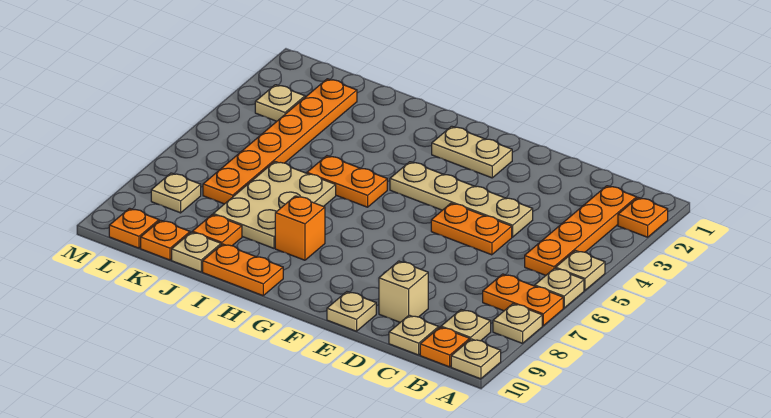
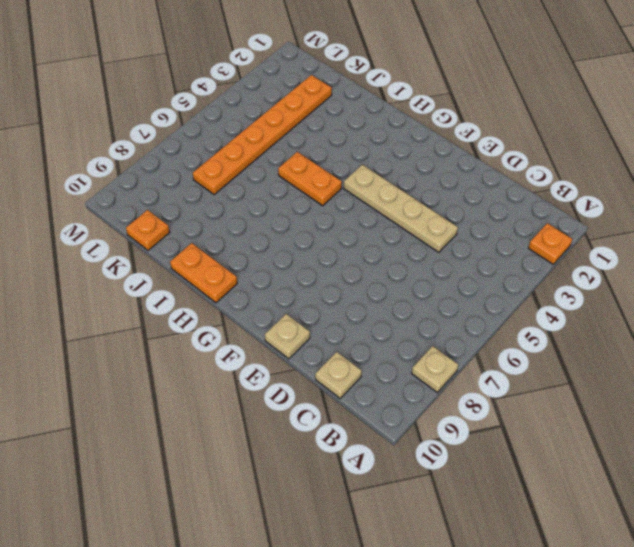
none -> tan plate A5 level 1
none -> tan plate A6 level 1
none -> orange plate A7:B7 level 1

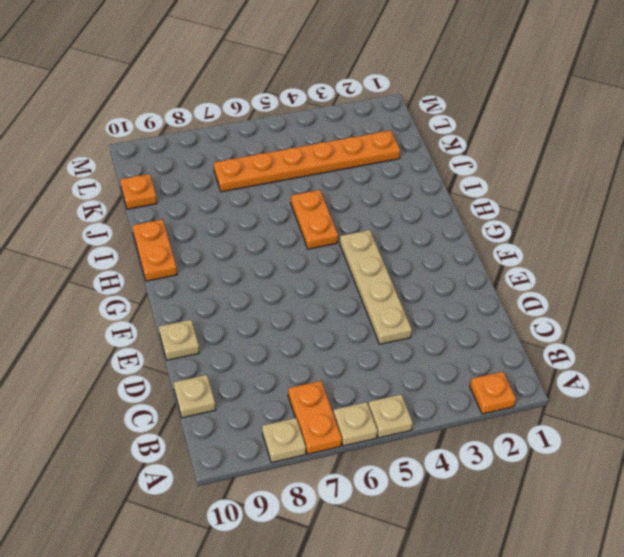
none -> tan plate A10 level 1
none -> orange plate B2:B5 level 1
none -> tan plate B9 level 1

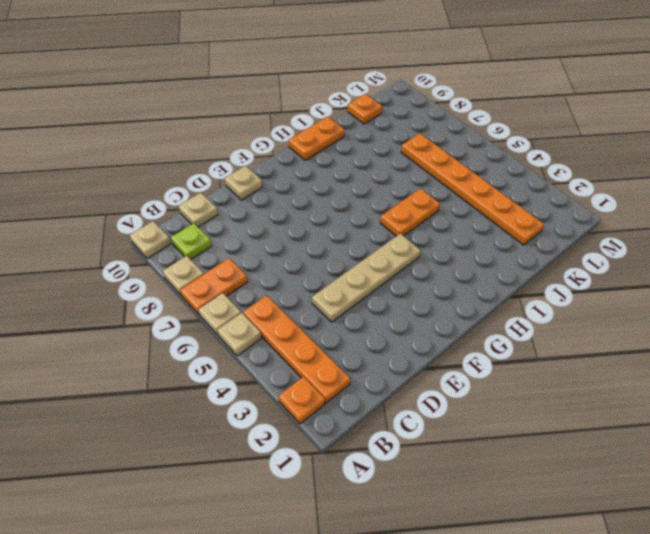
lime plate B9 level 1 -> tan plate B9 level 1
none -> orange plate B10 level 1
none -> orange plate D5:E5 level 1
none -> tan brick D9 level 1

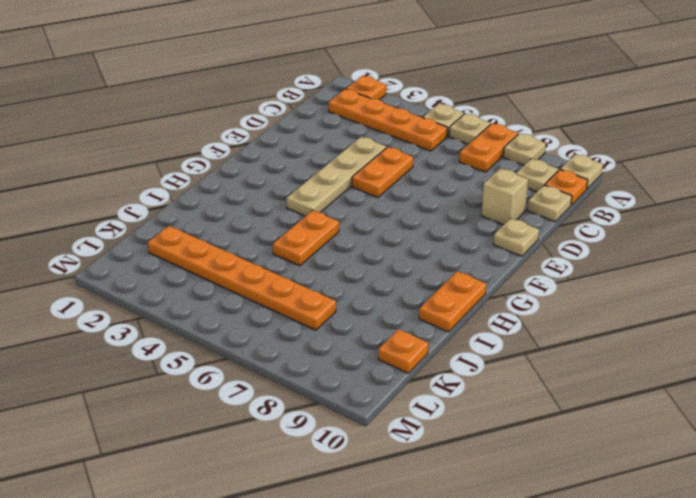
none -> tan plate F2:G2 level 1
none -> orange brick H8 level 1
none -> tan plate I6:J8 level 1

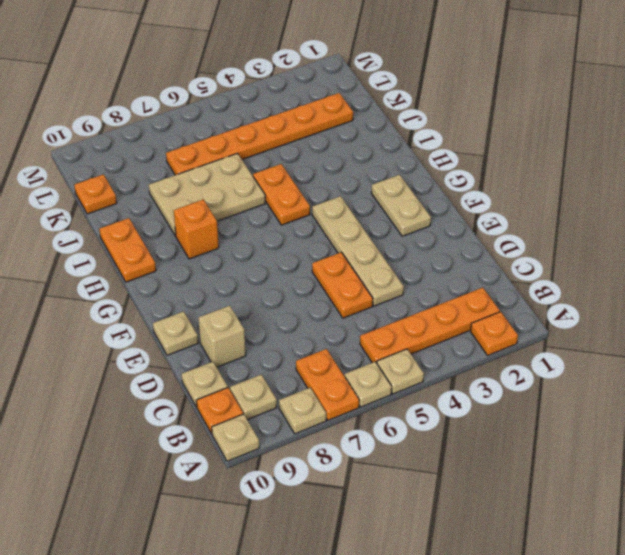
none -> orange plate J9 level 1
none -> tan plate J10 level 1
none -> tan plate L3 level 1

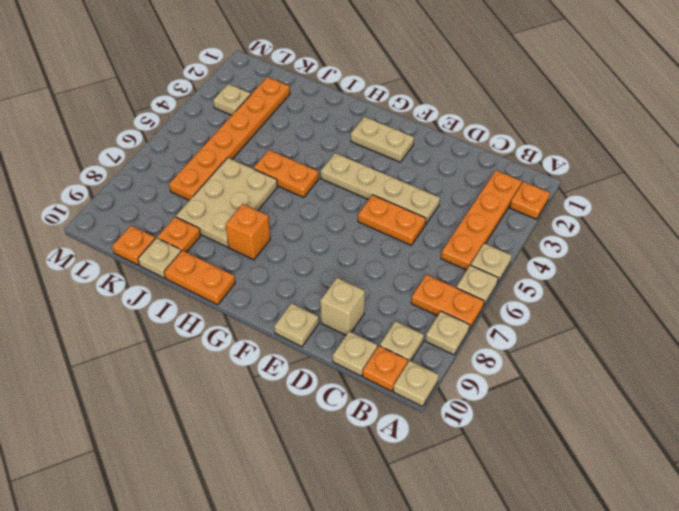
none -> tan plate L8 level 1
none -> orange plate L10 level 1

